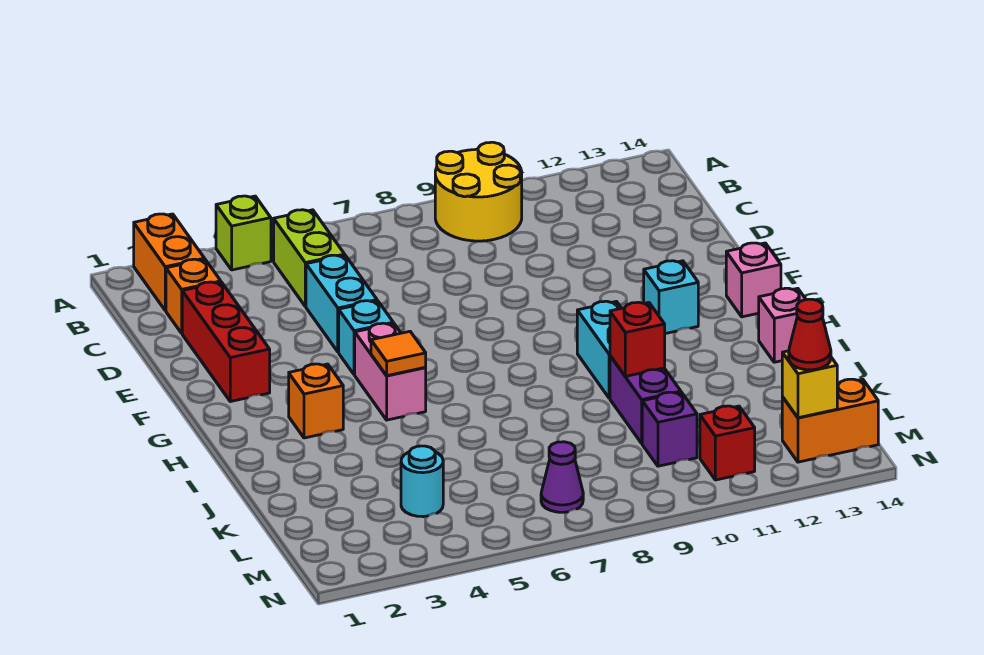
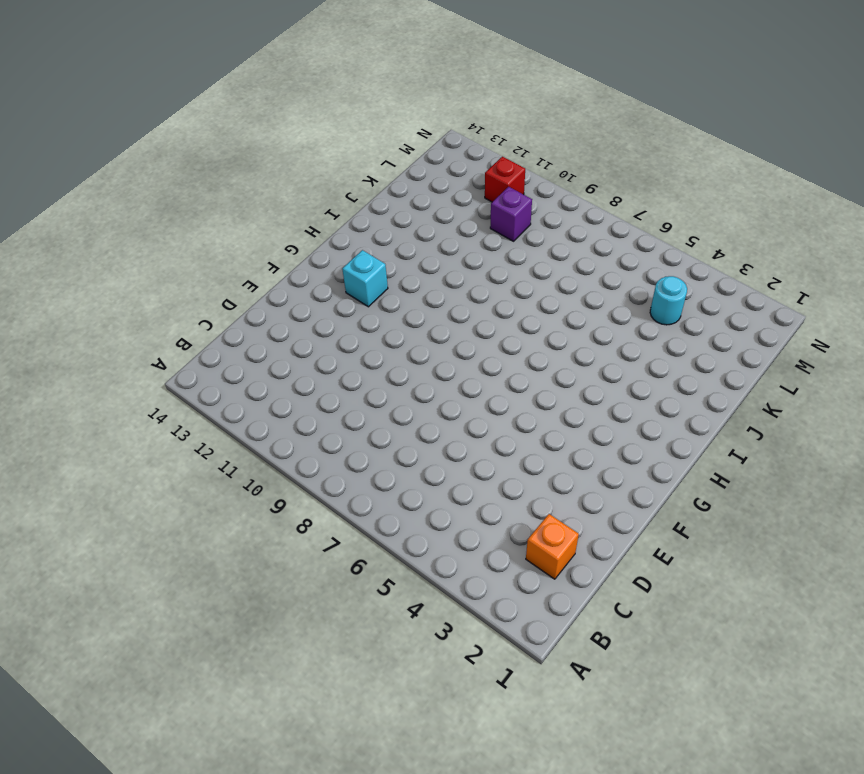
none -> orange brick A2:B2 level 1
none -> lime brick A4 level 1
none -> yellow round brick A9:B10 level 1

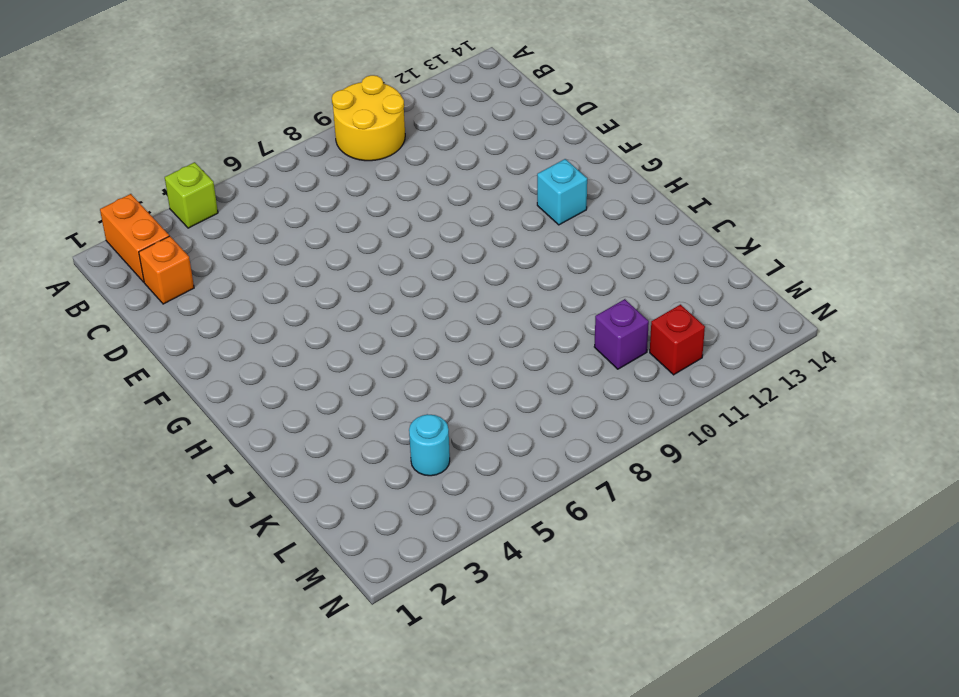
none -> lime brick B5:C5 level 1
none -> red brick D2:F2 level 1
none -> cyan brick D5:E5 level 1

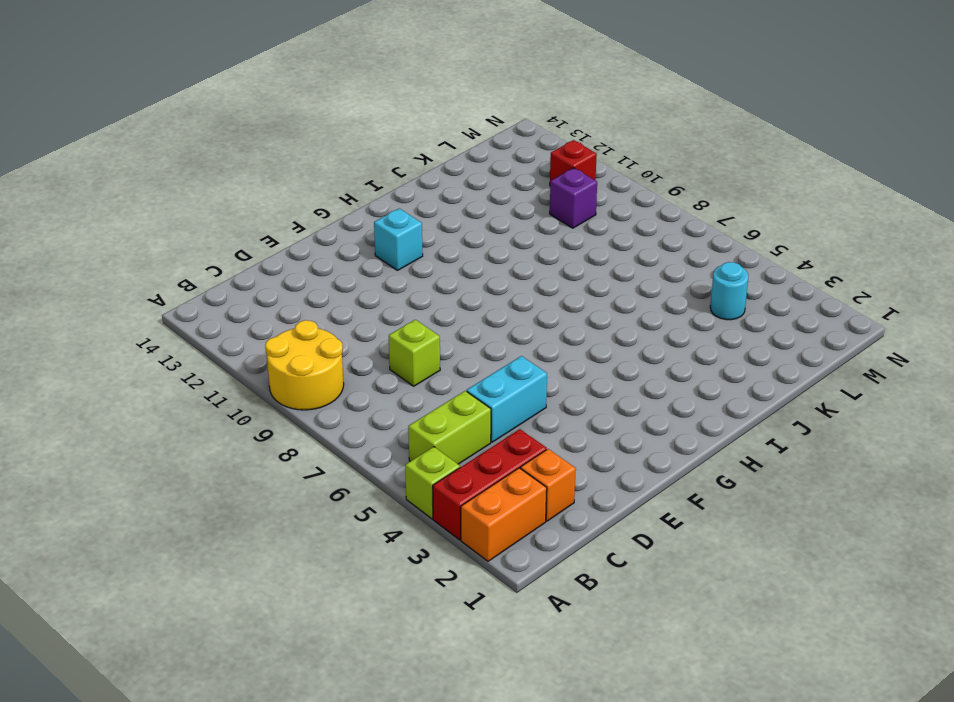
red brick A3:C3 level 1 -> red brick D2:F2 level 1
lime brick D8 level 1 -> none
none -> cyan brick F5 level 1
none -> pink brick G5:H5 level 1
none -> pink brick G14 level 1

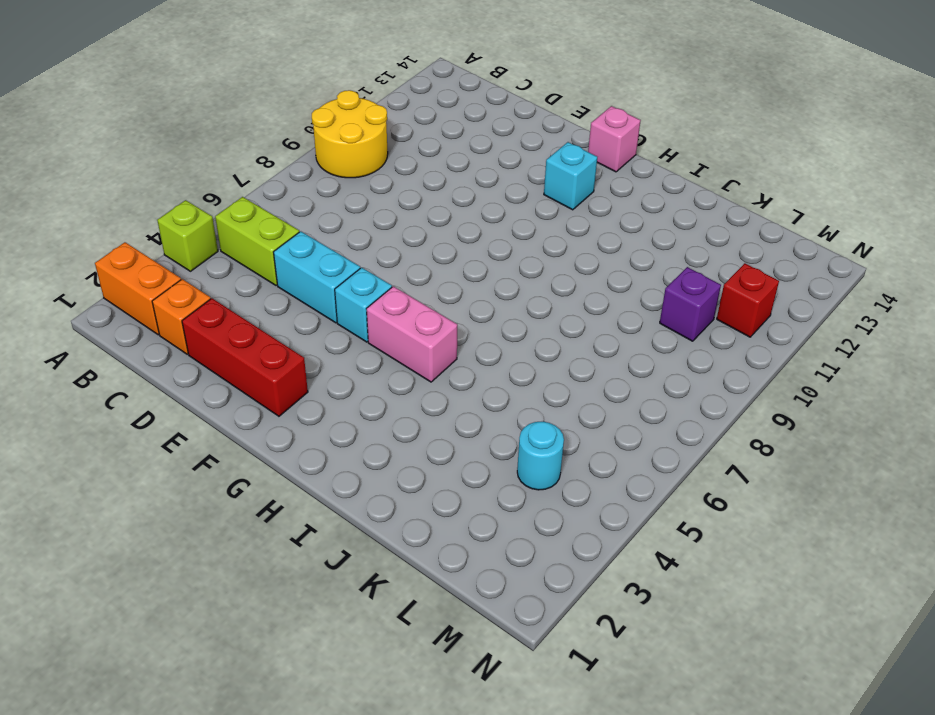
none -> orange brick H3 level 1
none -> cyan brick H10:I10 level 1
none -> pink brick I14 level 1

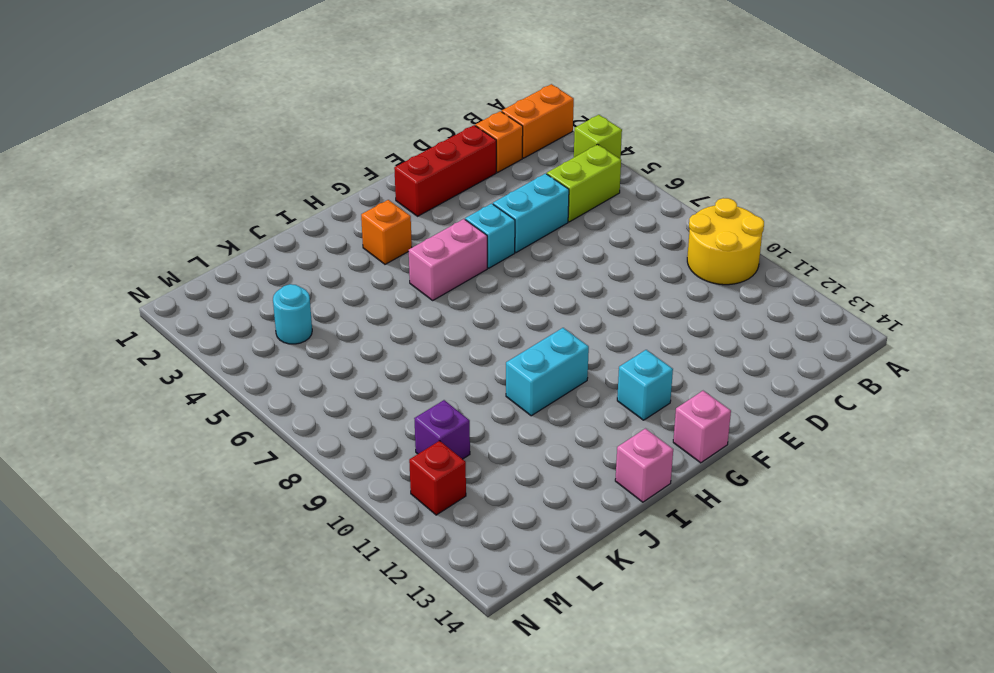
none -> purple brick J10:K10 level 1
none -> purple cone M7 level 1
none -> orange brick M13:M14 level 1

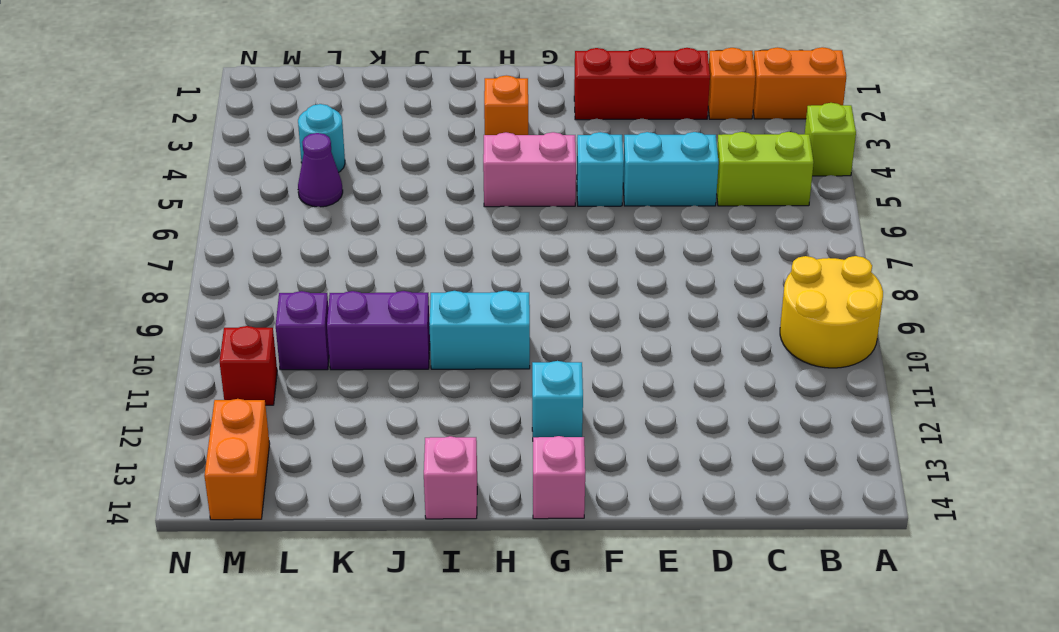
purple cone L5 level 1 -> purple cone M7 level 1
none -> orange tile H5 level 2
none -> red brick J10 level 2
none -> yellow brick M13 level 2

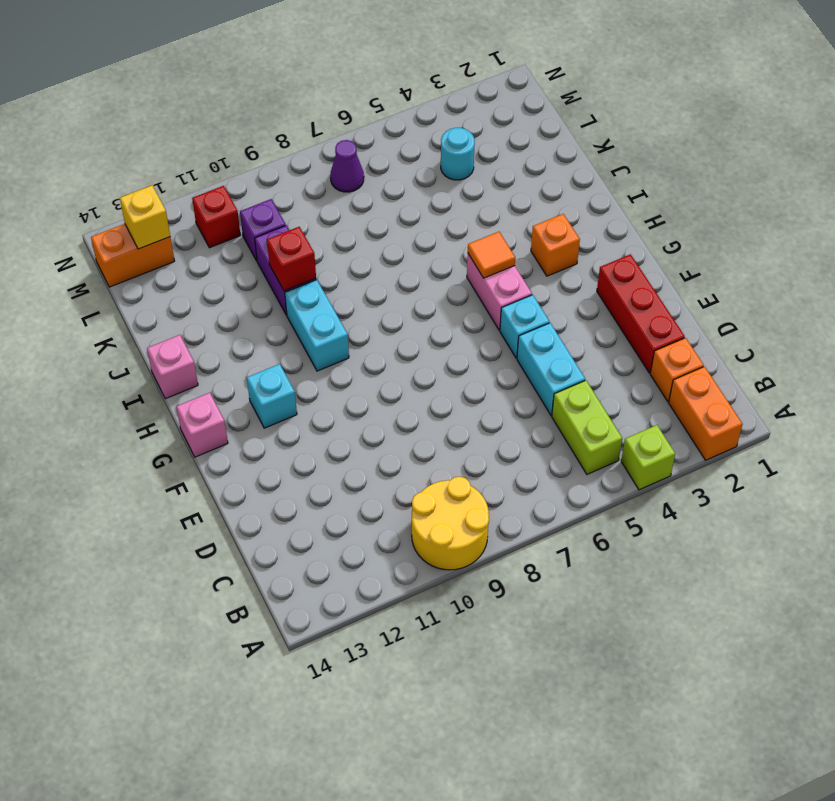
none -> red cone M13 level 3

